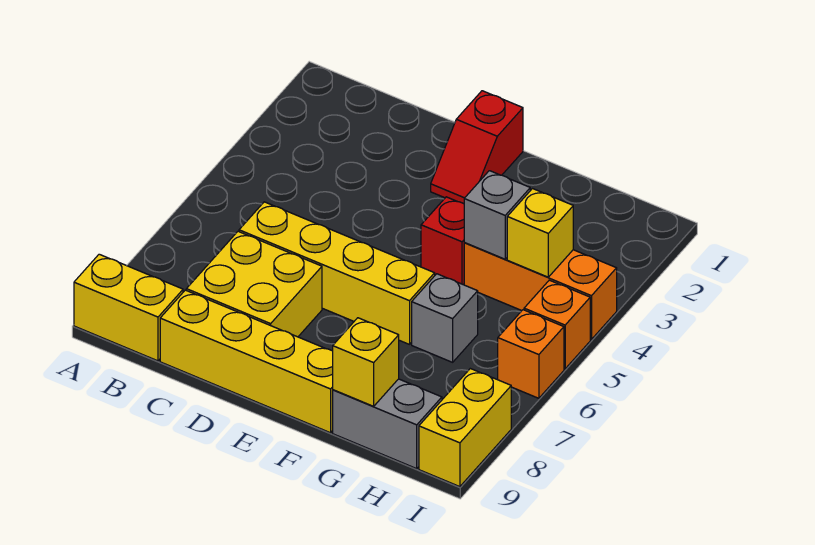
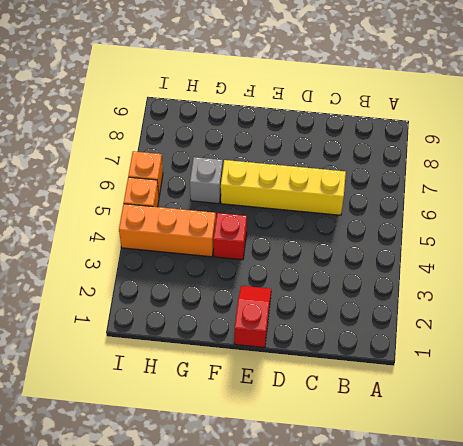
none -> yellow brick A9:B9 level 1
none -> yellow brick C7:D8 level 1
none -> yellow brick C9:F9 level 1

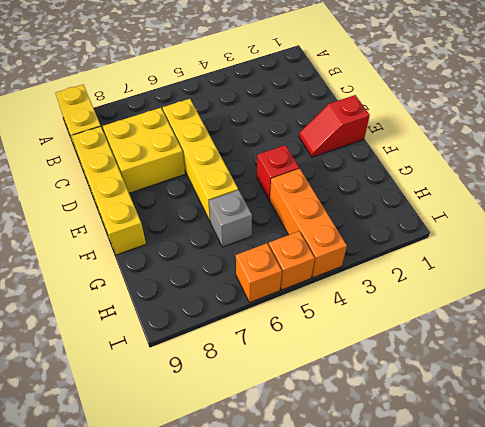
none -> grey brick G9:H9 level 1
none -> yellow brick I8:I9 level 1
none -> grey brick G4 level 2

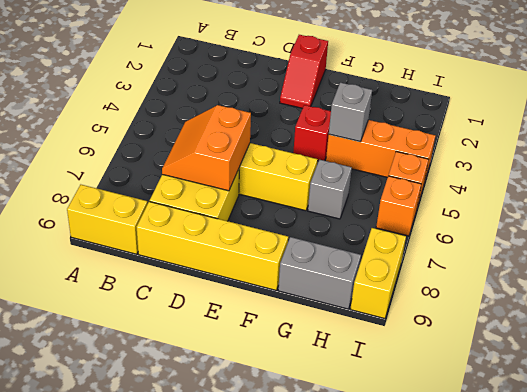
orange slope C6:D7 level 2 top D -> none
none -> yellow brick G9 level 2
none -> yellow brick H4 level 2

